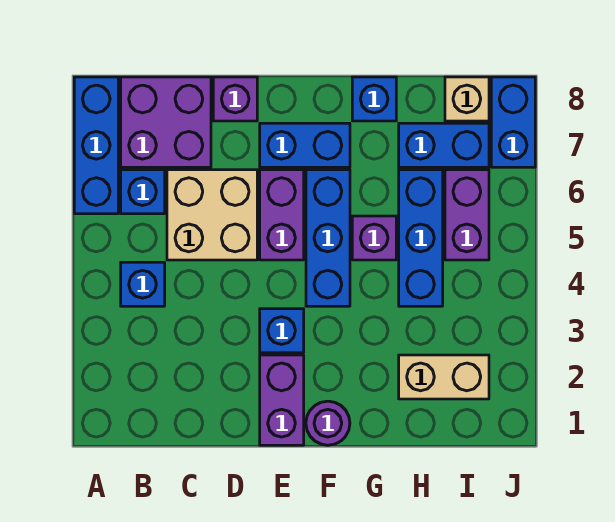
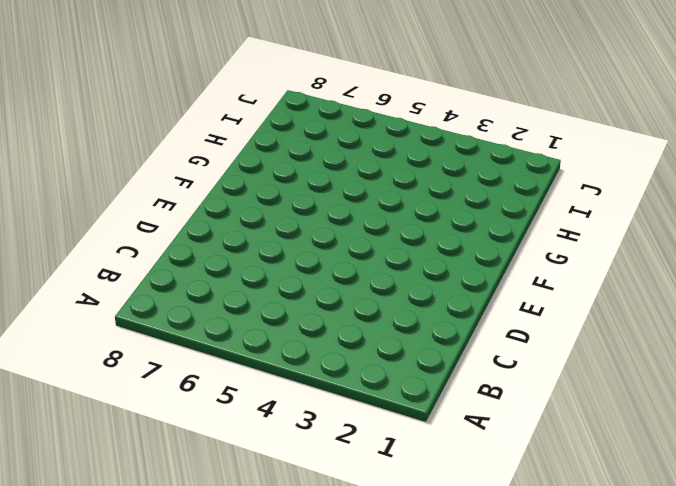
none -> blue brick A6:A8 level 1
none -> blue brick B4 level 1
none -> blue brick B6 level 1

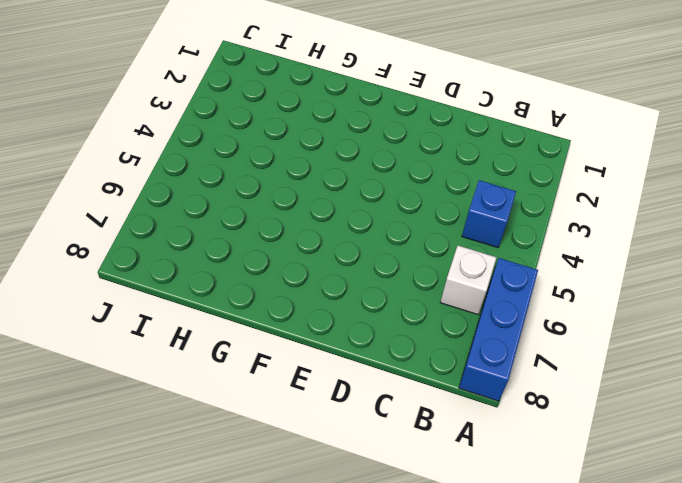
white brick B6 level 1 -> blue brick B6 level 1
none -> purple brick B7:C8 level 1
none -> tan brick C5:D6 level 1
none -> purple brick D8 level 1

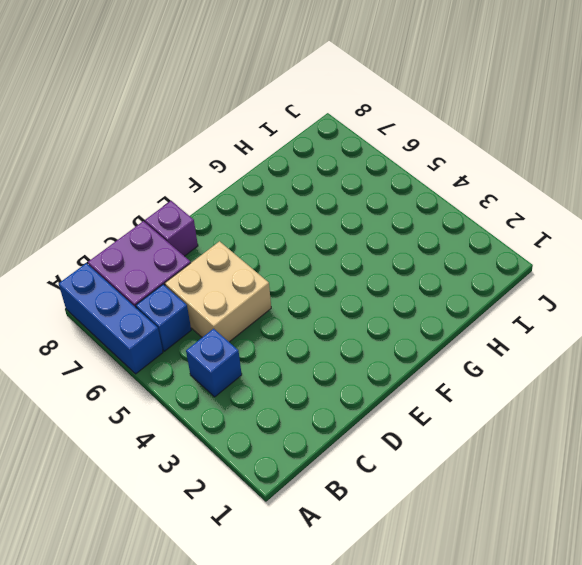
none -> purple brick E1:E2 level 1
none -> blue brick E3 level 1
none -> purple brick E5:E6 level 1

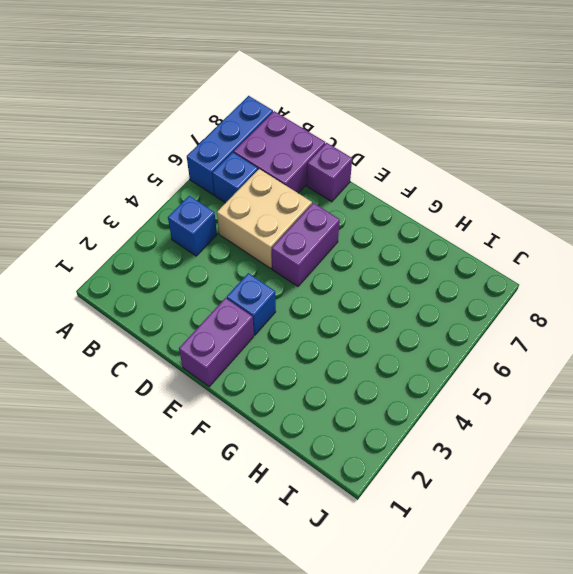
none -> blue brick E7:F7 level 1
none -> purple round brick F1 level 1
none -> blue brick F4:F6 level 1

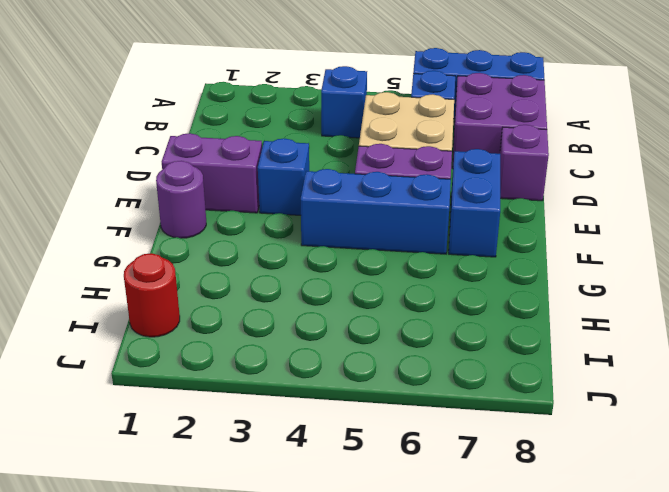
red round brick I1 level 1 -> none
none -> purple brick G5 level 1
none -> blue brick G8 level 1
none -> tan brick H2:I2 level 1

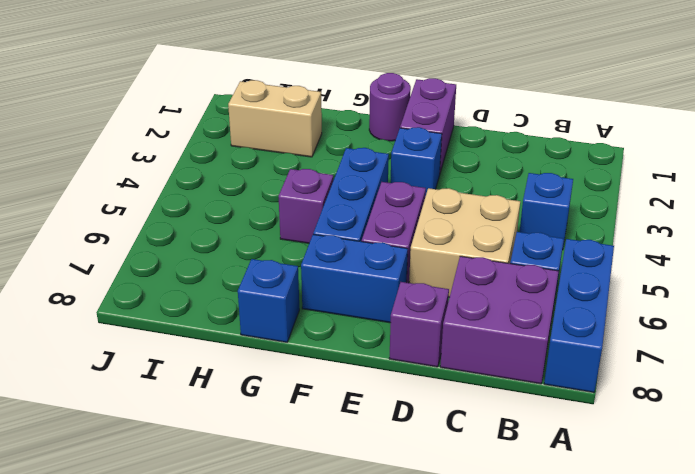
none -> blue brick H4:H6 level 1
none -> blue brick H7:I7 level 1
none -> purple brick I5:I6 level 1

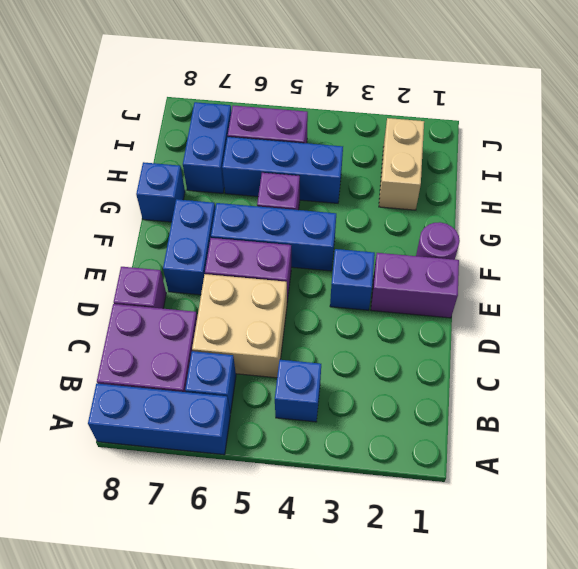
none -> tan brick I8 level 1
none -> blue brick J7:J8 level 1

